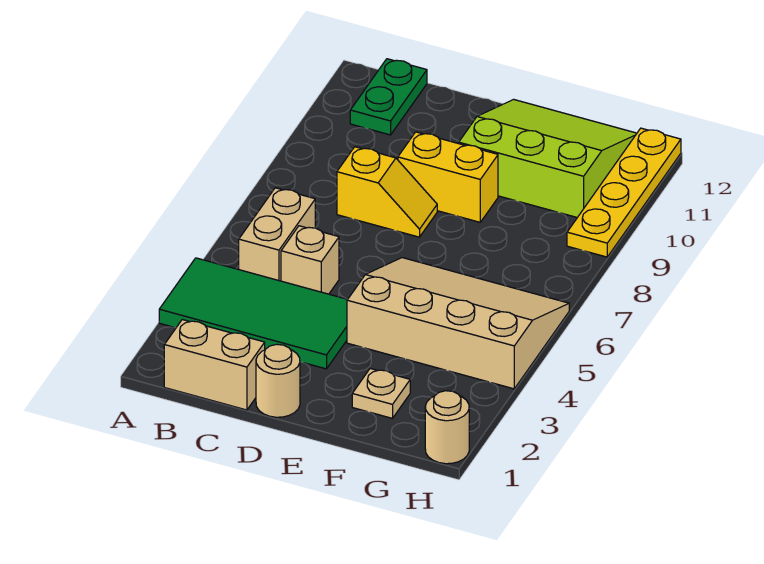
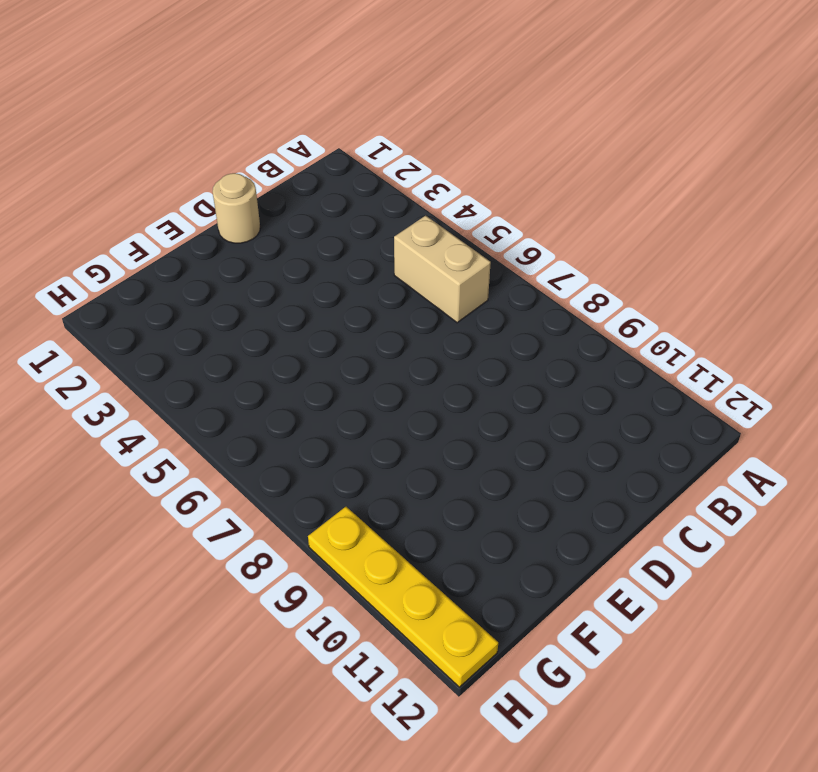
none -> green tile A3:D4 level 1
none -> tan brick B1:C1 level 1
none -> green plate B11:B12 level 1

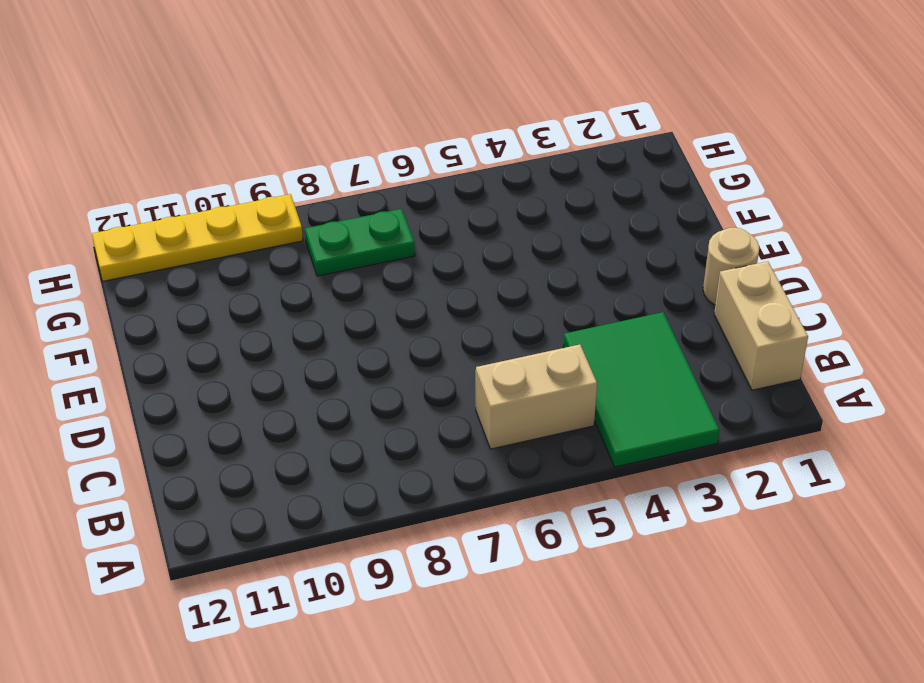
green tile A3:C4 level 1 -> green tile A3:D4 level 1
green plate G7:G8 level 1 -> green plate B11:B12 level 1
none -> tan brick C5 level 1
none -> yellow slope C8:D8 level 1 top C
none -> yellow brick D9:E9 level 1

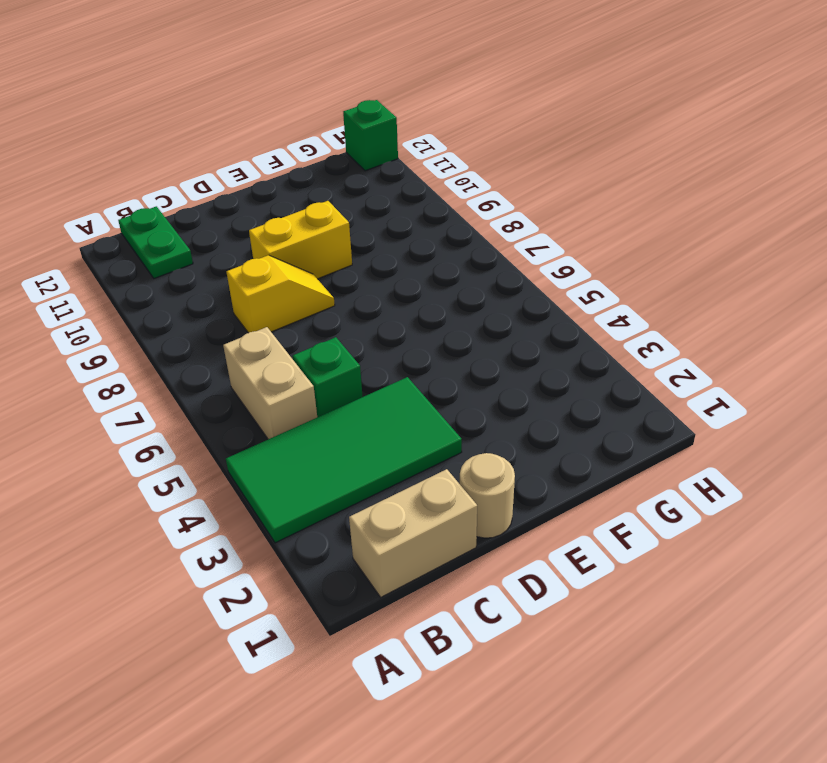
green brick C5 level 1 -> tan brick C5 level 1
green brick H12 level 1 -> yellow plate H9:H12 level 1
none -> tan slope E4:H6 level 1 top 4
none -> lime slope E10:G12 level 1 top 10
none -> tan plate F2 level 1

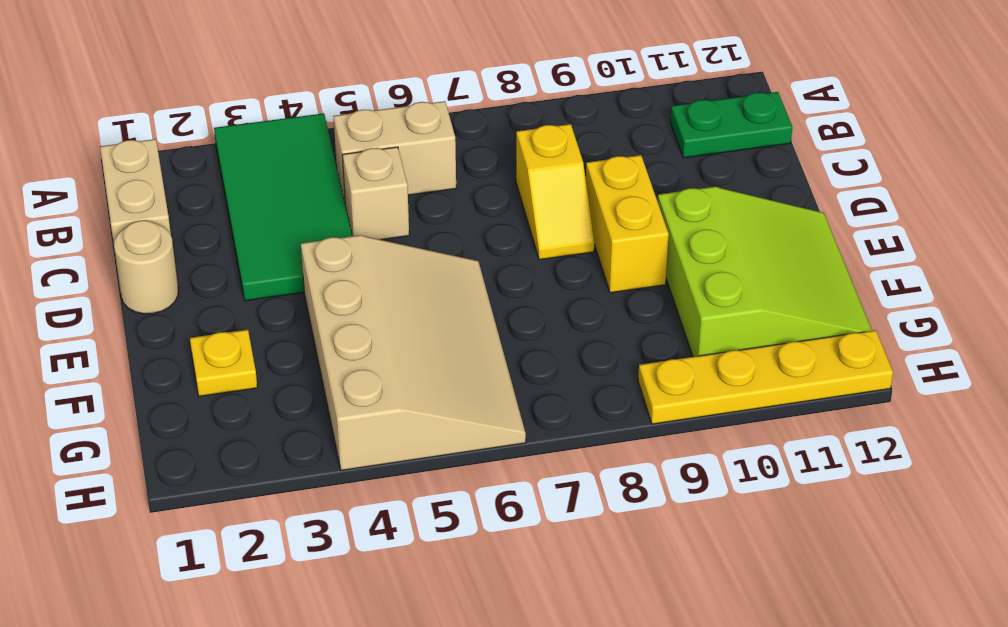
yellow plate F2 level 1 -> tan plate F2 level 1
none -> tan round brick H1 level 1

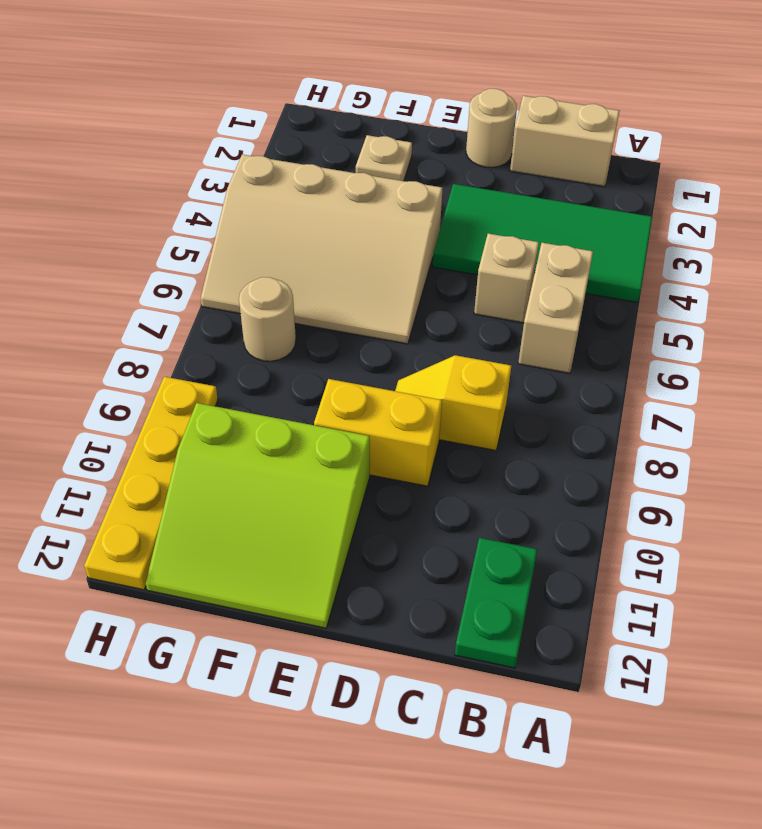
tan round brick G7 level 1 -> tan round brick H1 level 1

